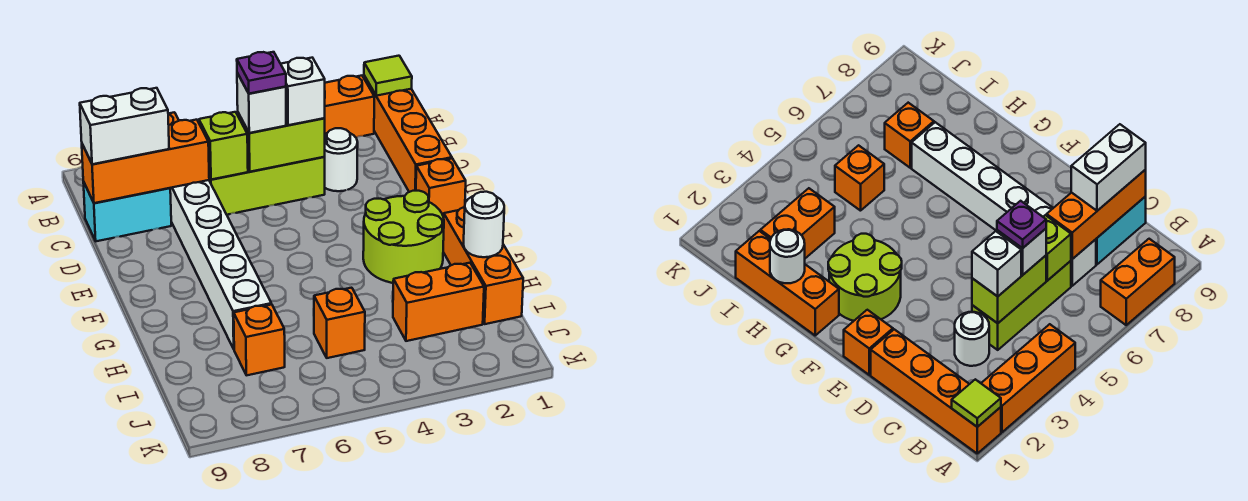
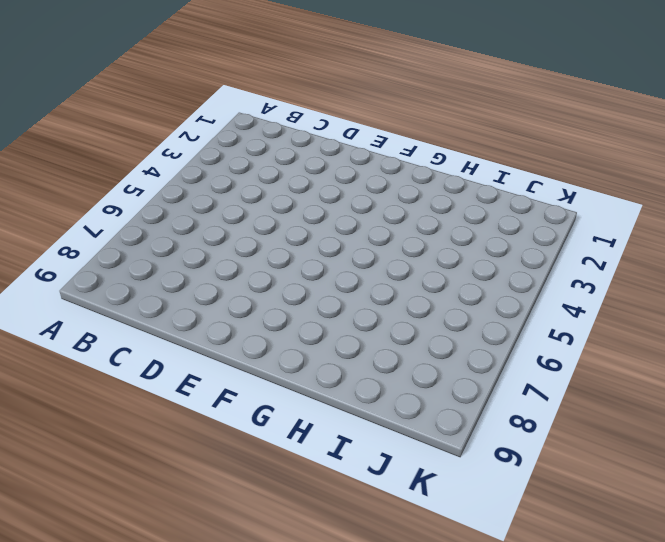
none -> orange brick A1:D1 level 1
none -> orange brick A2:A4 level 1
none -> orange brick A7:A8 level 1

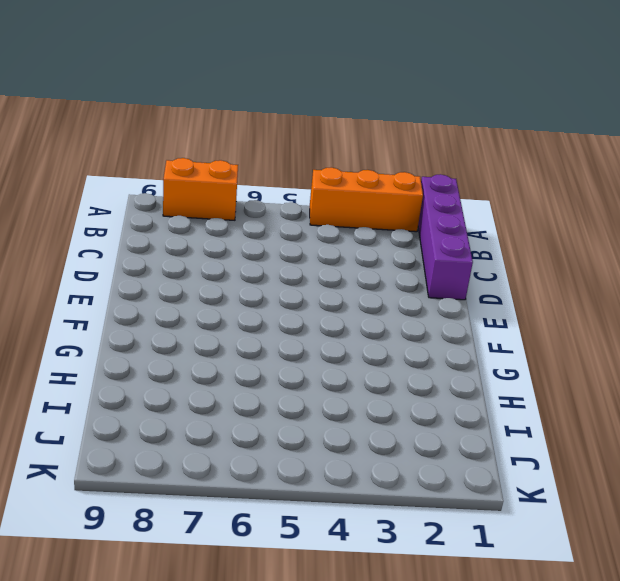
purple brick A1:D1 level 1 -> orange brick A1:D1 level 1
none -> white round brick C3 level 1
none -> lime brick C4:C6 level 1
none -> white brick C7:H7 level 1

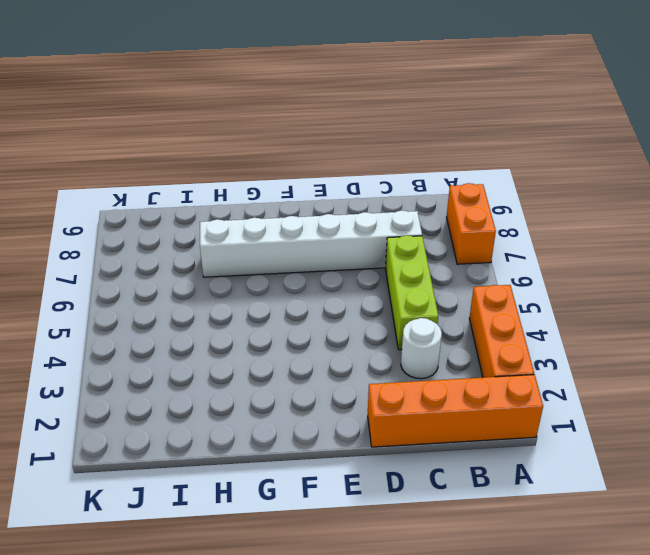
none -> cyan brick C8:C9 level 1
none -> orange brick E1 level 1
none -> lime round brick F2:G3 level 1

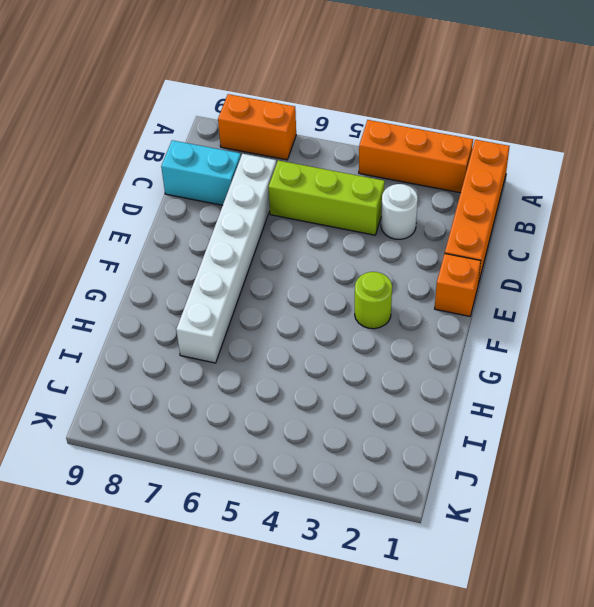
lime round brick F3 level 1 -> lime round brick F2:G3 level 1
none -> orange brick G1:I1 level 1
none -> orange brick I2:I3 level 1
none -> orange brick I5 level 1

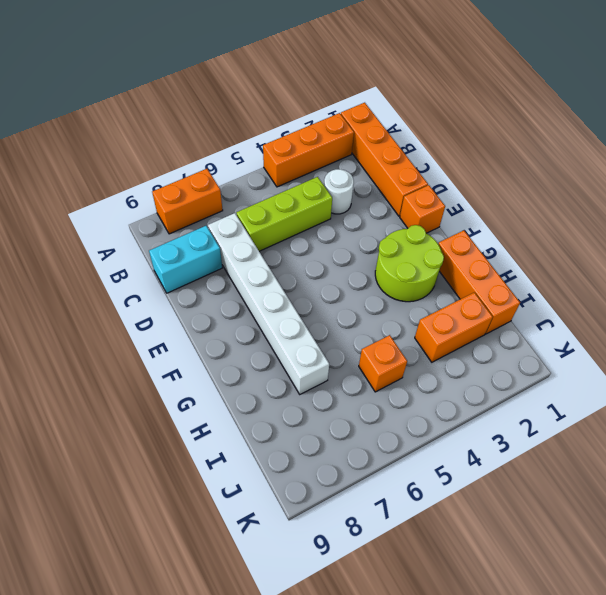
none -> orange brick I7 level 1
none -> lime tile A1 level 2
none -> lime brick C4:C5 level 2

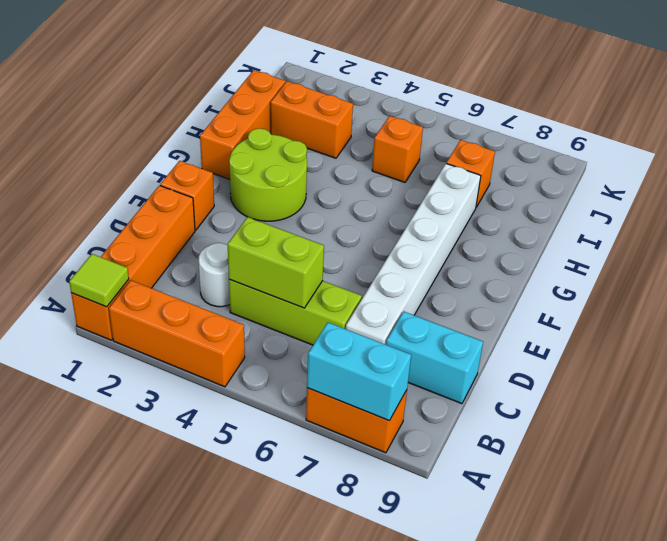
cyan brick A7:A8 level 2 -> none
none -> lime brick C6 level 2
none -> orange brick C7:C9 level 2
none -> white round brick H1 level 2

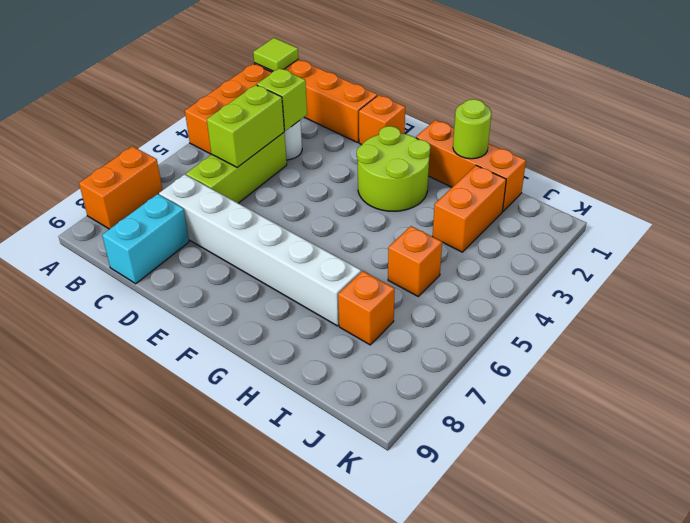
lime brick C3 level 2 -> lime brick C6 level 2
lime round brick H1 level 2 -> white round brick H1 level 2
none -> orange brick C7:C9 level 2
none -> white brick C4 level 3
none -> white brick C5 level 3

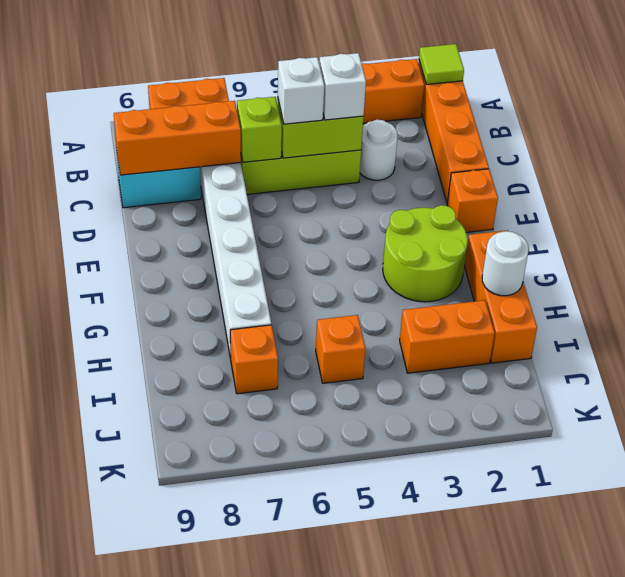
none -> white brick C8:C9 level 3
none -> purple plate C5 level 4

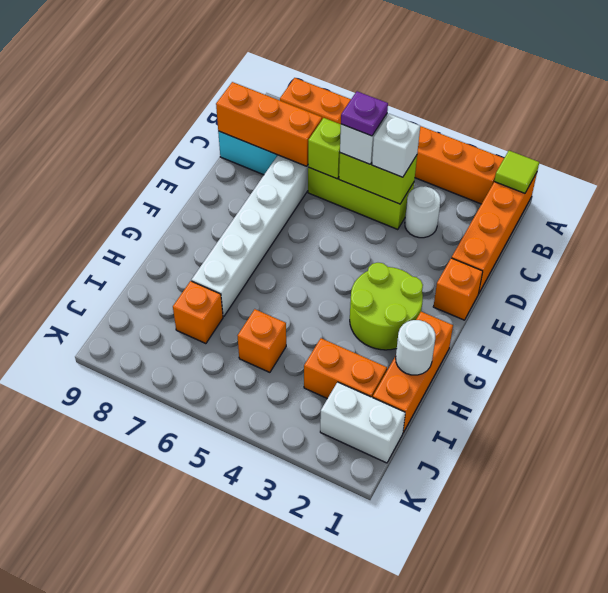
white brick J1:J2 level 1 -> white brick C8:C9 level 3

